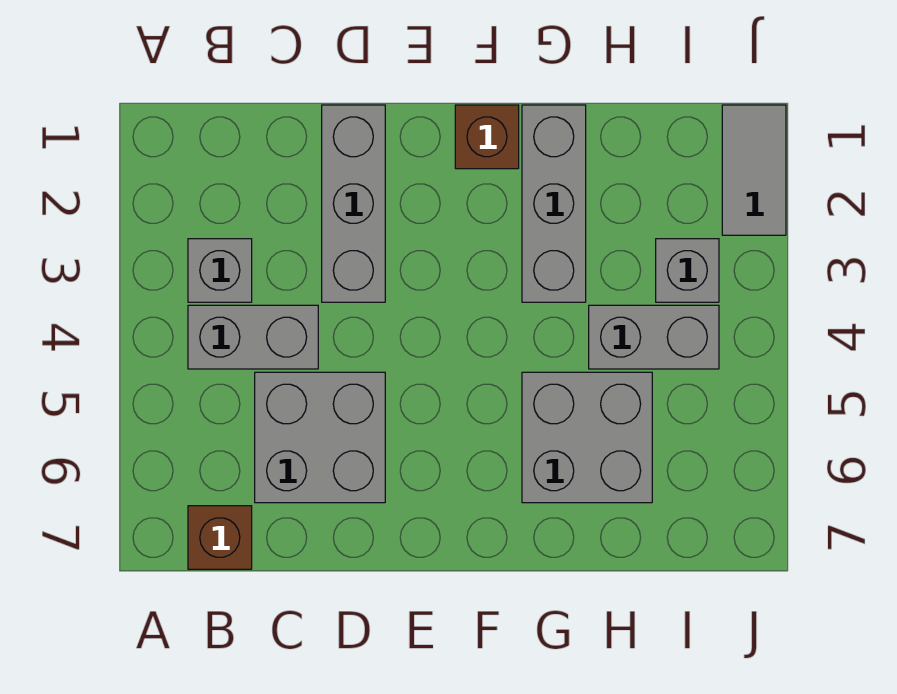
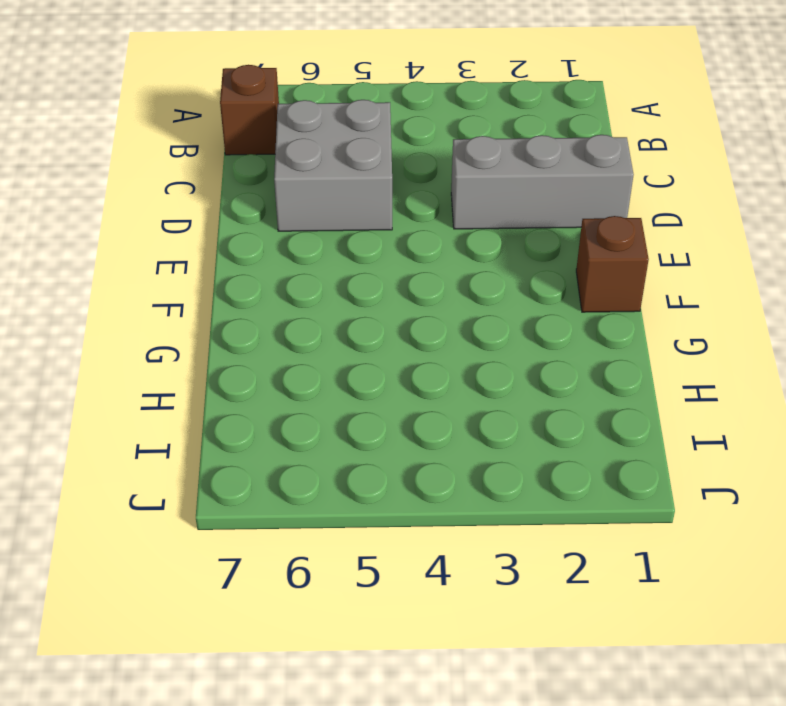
none -> grey brick B3 level 1
none -> grey brick B4:C4 level 1

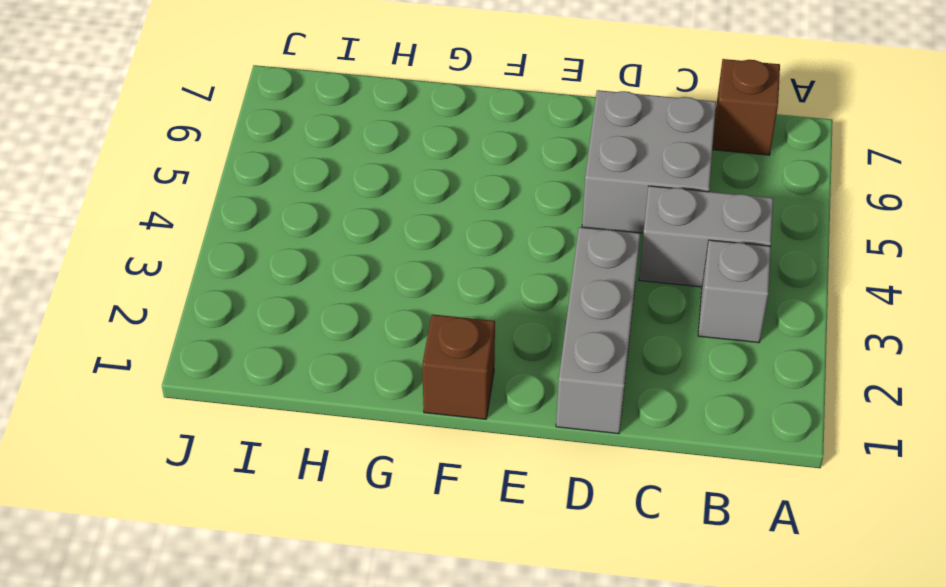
none -> grey brick G1:G3 level 1
none -> grey brick G5:H6 level 1

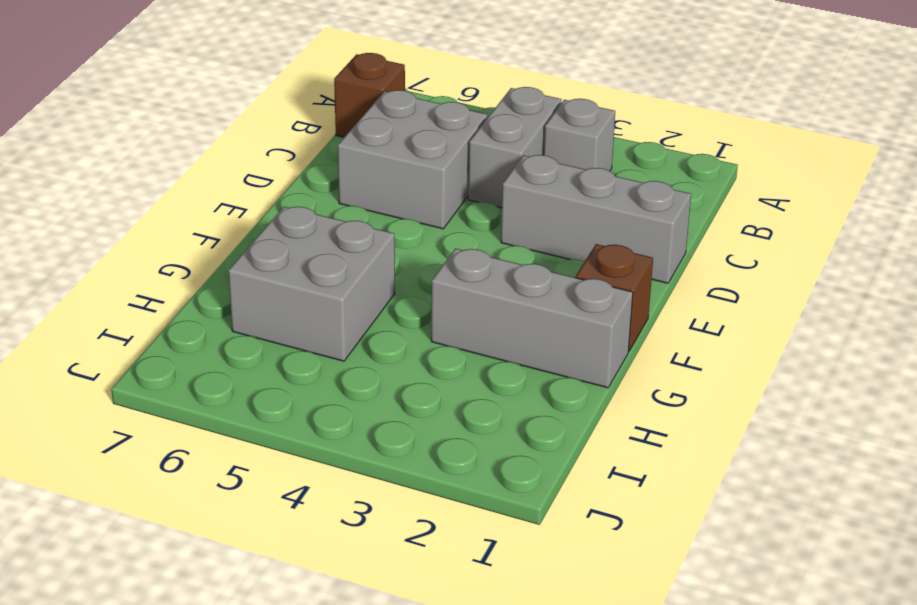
none -> grey brick H4:I4 level 1
none -> grey brick I3 level 1

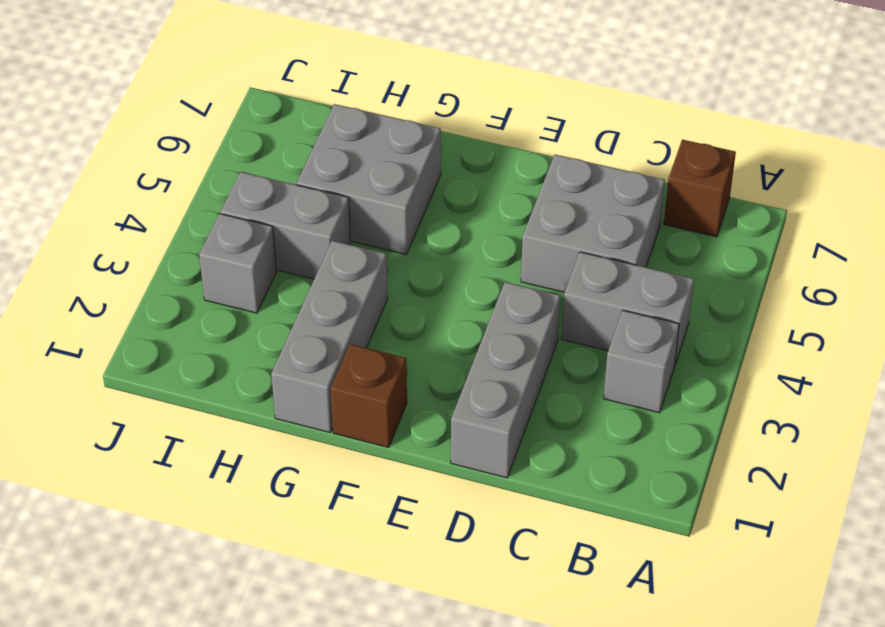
none -> grey tile J1:J2 level 1

